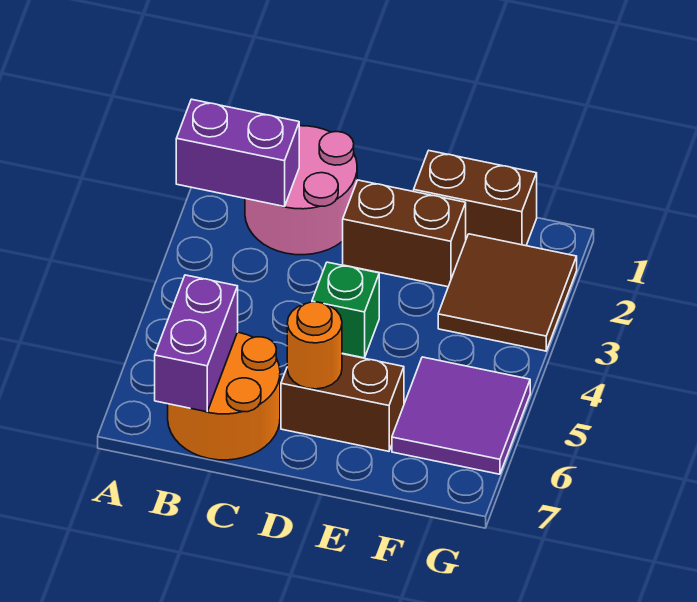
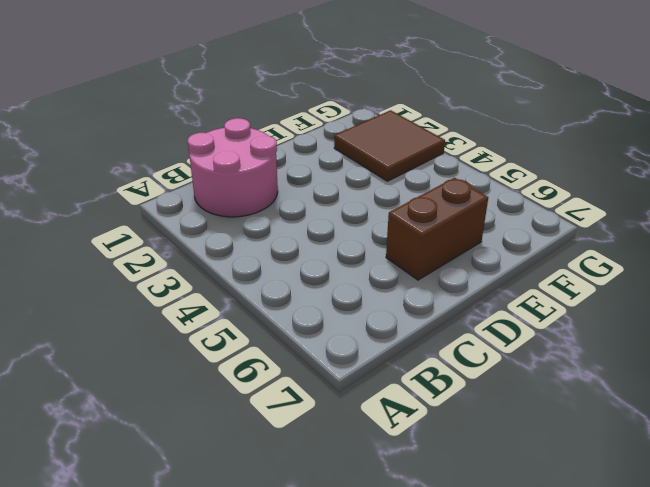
none -> orange round brick B6:C7 level 1
none -> brown brick D2:E2 level 1

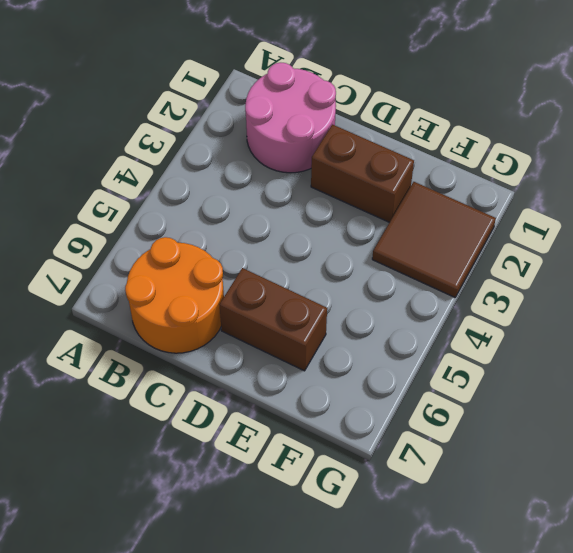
none -> green brick D4 level 1
none -> brown brick E1:F1 level 1

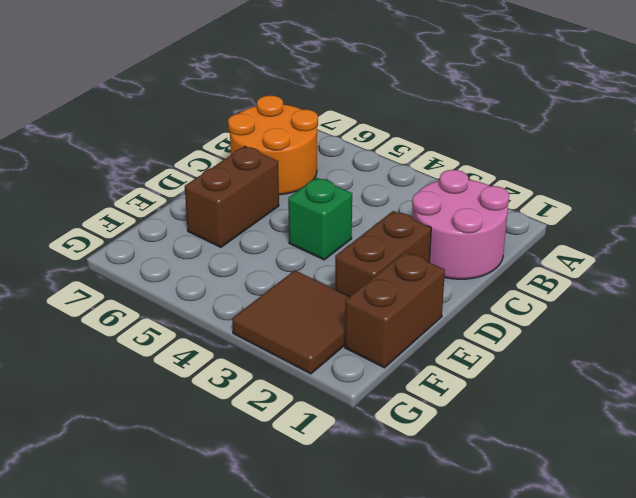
none -> purple tile F5:G6 level 1
none -> purple brick A2:B2 level 2

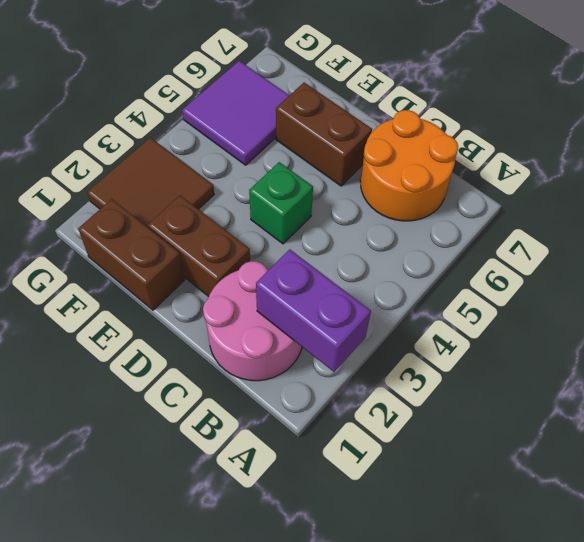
none -> purple brick B6:B7 level 2
none -> orange round brick D6 level 2

